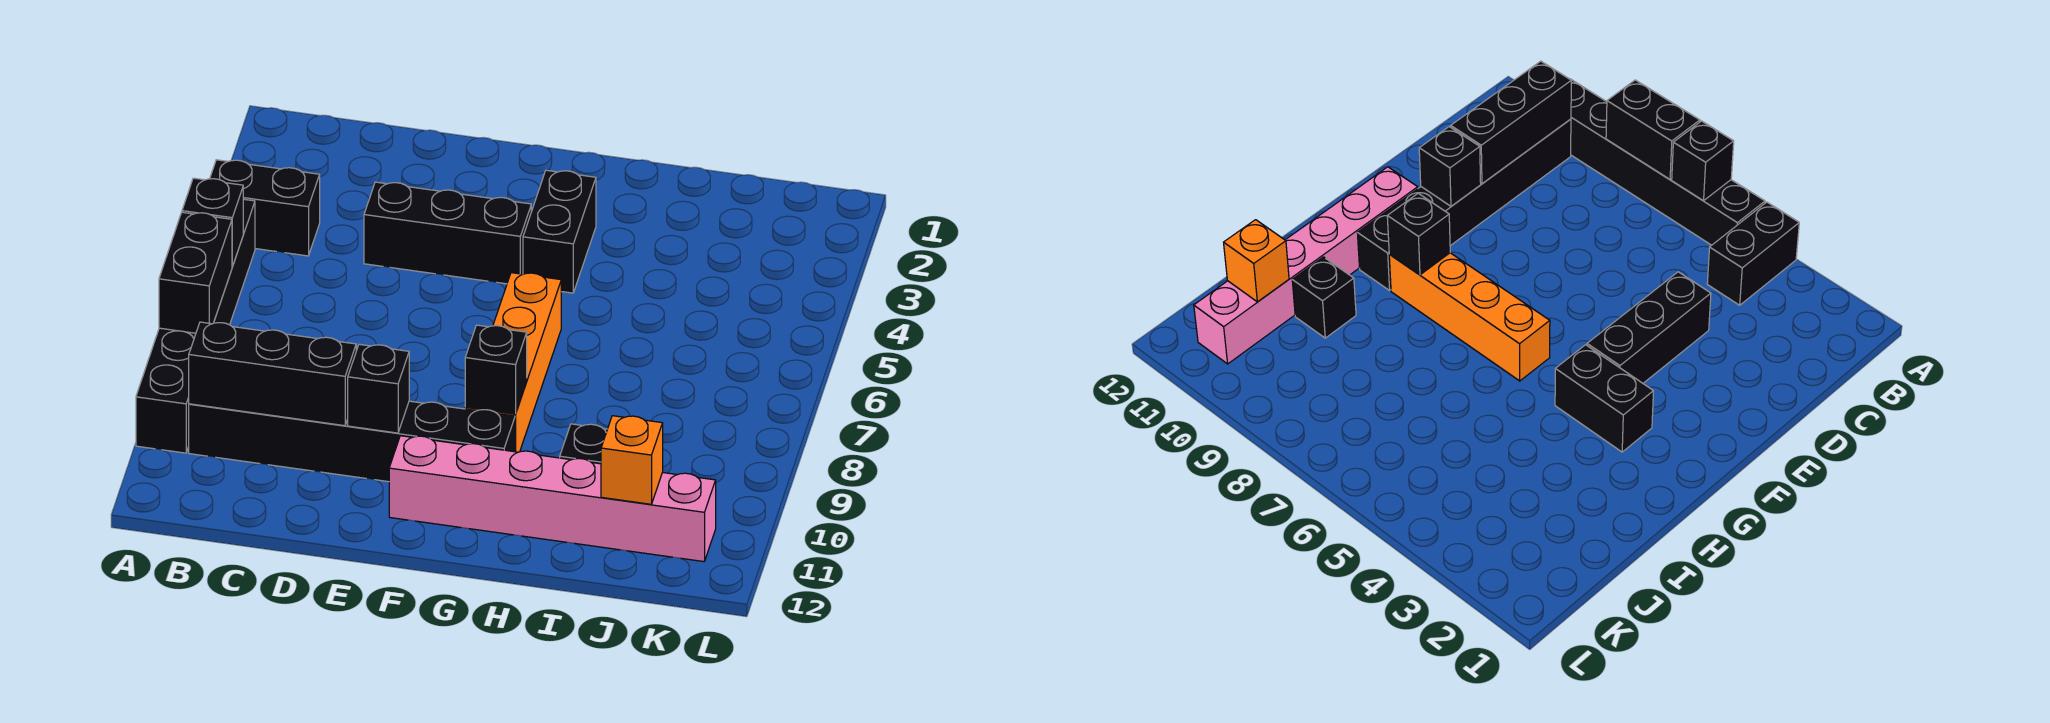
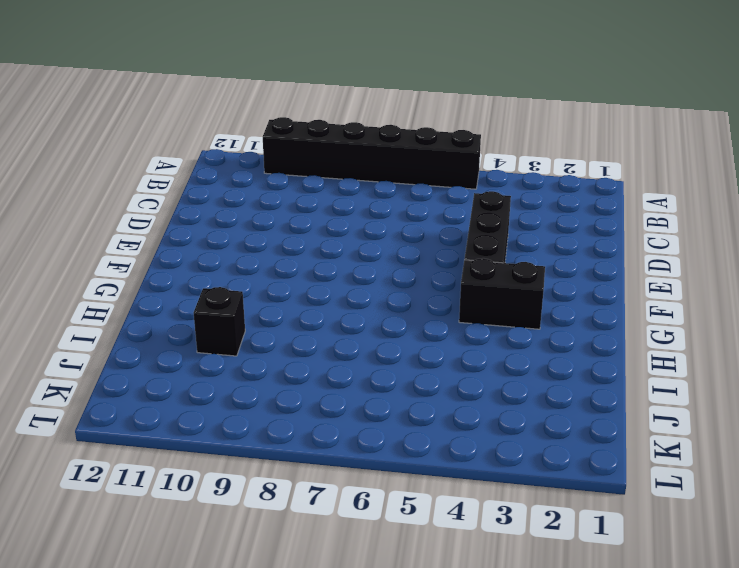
none -> black brick A4:B4 level 1
none -> black brick B10:G10 level 1
none -> pink brick F11:K11 level 1

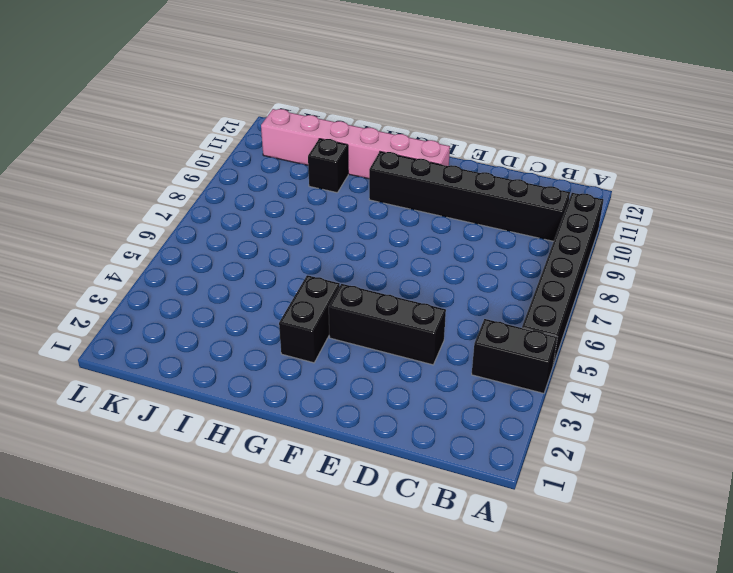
none -> orange brick G6:G9 level 1
none -> black brick A6 level 2
none -> black brick A7:A8 level 2

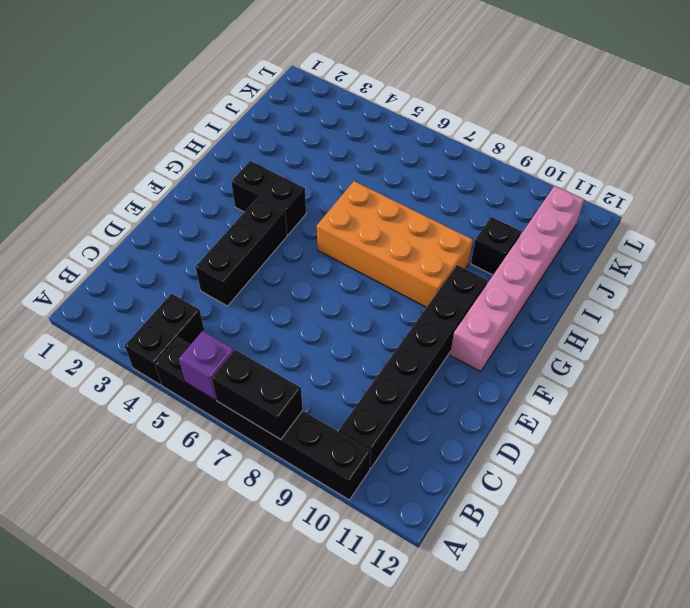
purple brick A6 level 2 -> black brick A6 level 2
orange brick G6:H9 level 1 -> orange brick G6:G9 level 1
none -> black brick B10:D10 level 2
none -> black brick E10 level 2
none -> black brick G9 level 2

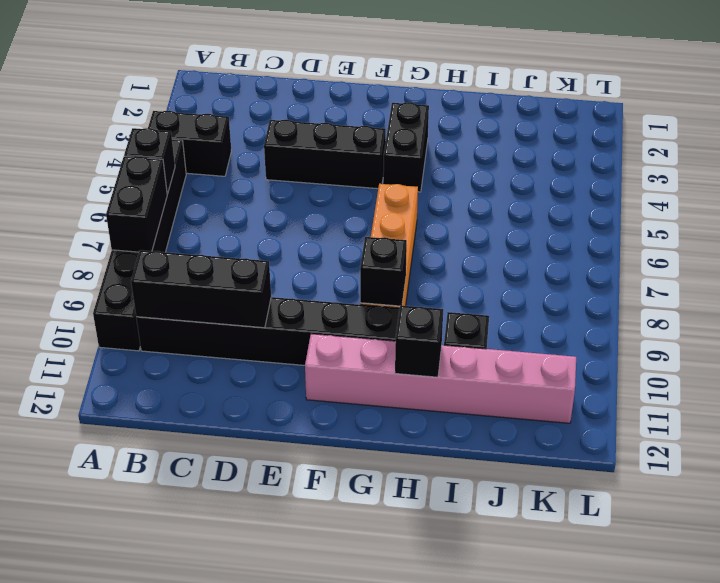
black brick H11 level 2 -> black brick E10 level 2
none -> orange brick J11 level 2

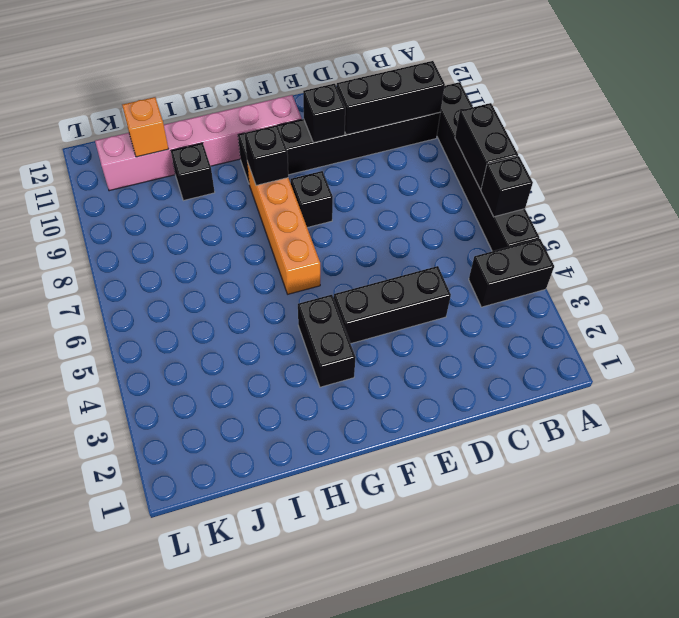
black brick F8 level 1 -> none

